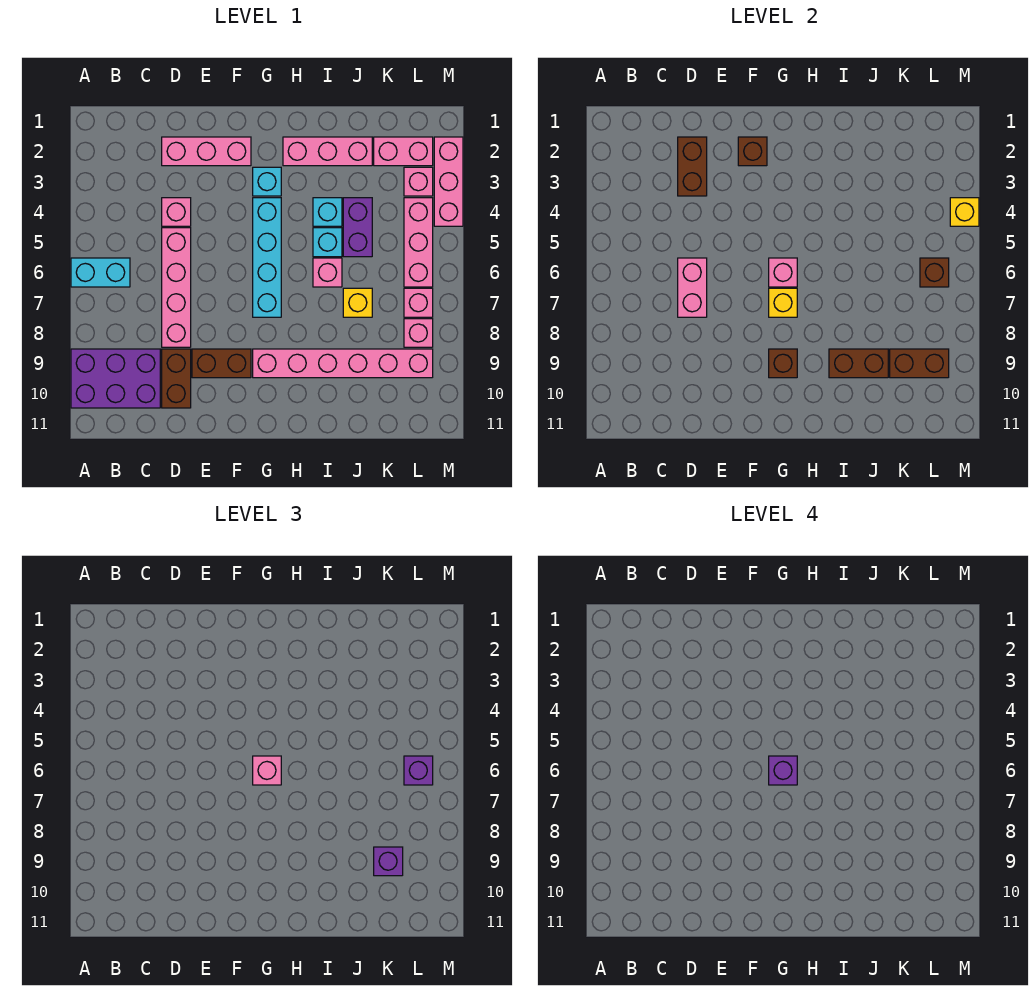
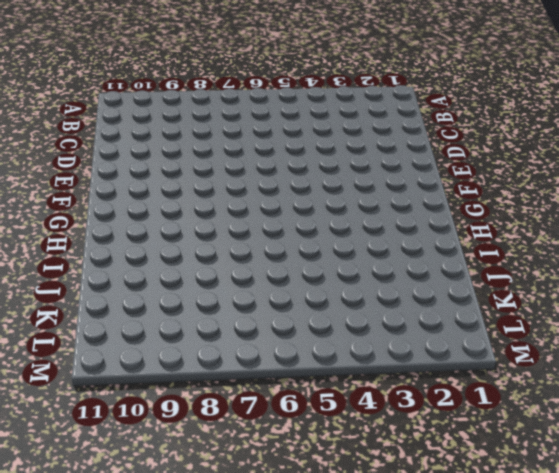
none -> cyan brick A6:B6 level 1
none -> purple brick A9:C10 level 1
none -> pink brick D2:F2 level 1
none -> pink brick D4 level 1

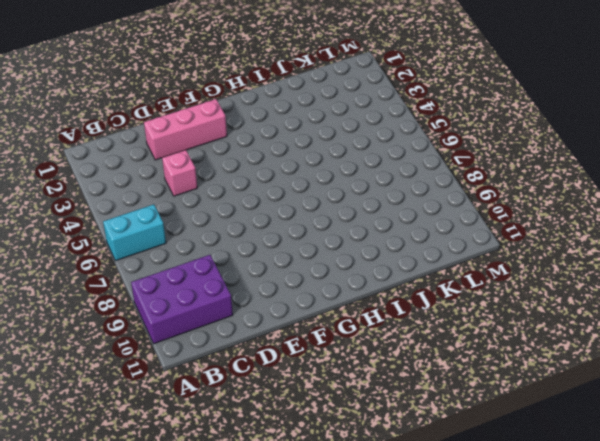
none -> pink brick D5:D8 level 1
none -> brown brick D9:D10 level 1
none -> brown brick E9:F9 level 1
none -> cyan brick G3 level 1

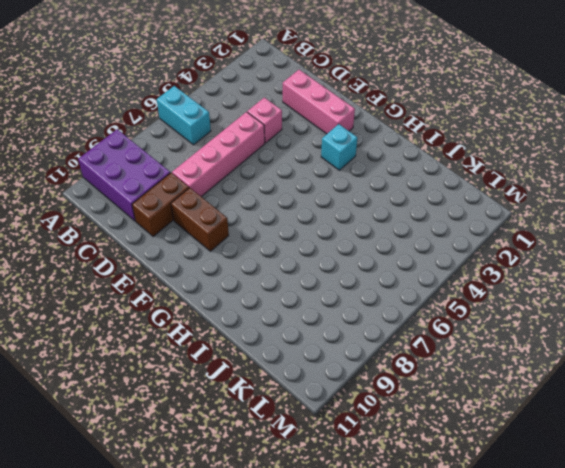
none -> cyan brick G4:G7 level 1
none -> pink brick G9:L9 level 1
none -> pink brick H2:J2 level 1
none -> cyan brick I4 level 1

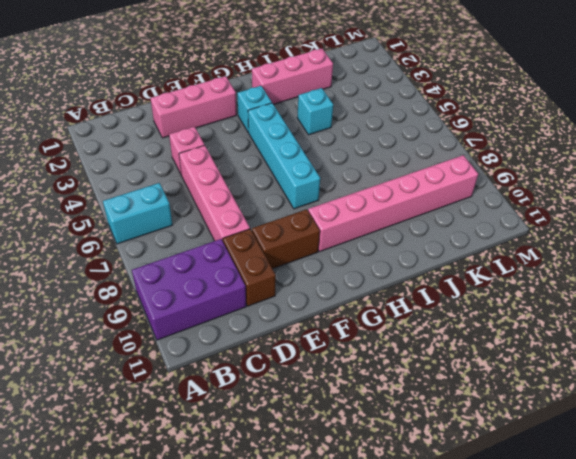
none -> cyan brick I5 level 1
none -> pink brick I6 level 1
none -> purple brick J4:J5 level 1
none -> yellow brick J7 level 1

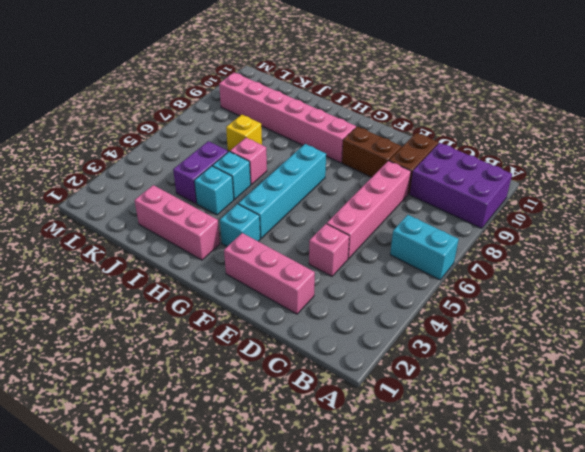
none -> pink brick K2:L2 level 1
none -> pink brick L3 level 1
none -> pink brick L4:L6 level 1
none -> pink brick L7 level 1

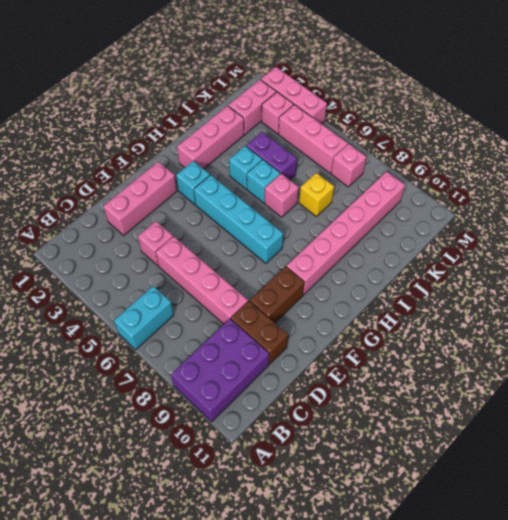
none -> pink brick L8 level 1
none -> brown brick D2:D3 level 2
none -> pink brick D6:D7 level 2
none -> brown brick F2 level 2

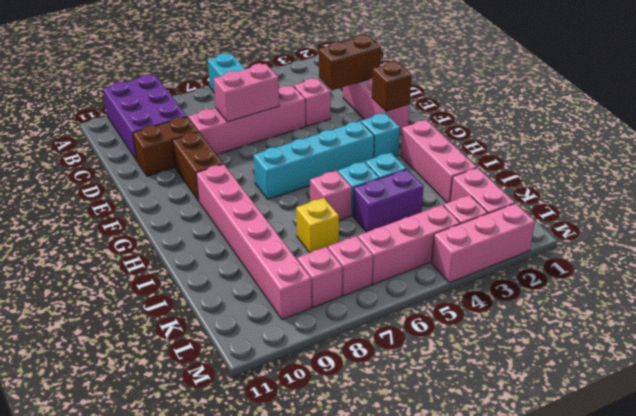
none -> pink brick G6 level 2
none -> yellow brick G7 level 2
none -> brown brick G9 level 2
none -> brown brick I9:J9 level 2

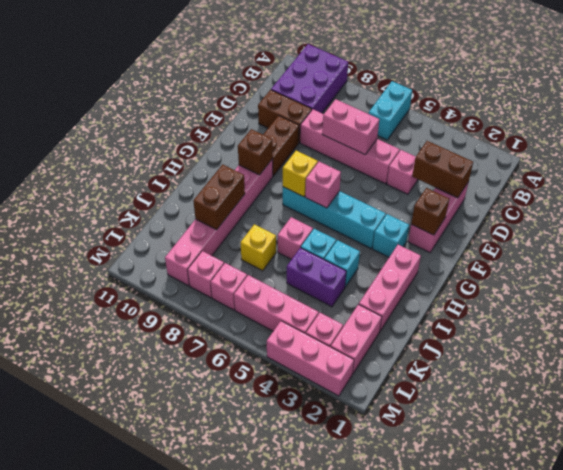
none -> brown brick K9:L9 level 2
none -> brown brick L6 level 2
none -> yellow brick M4 level 2
none -> pink brick G6 level 3

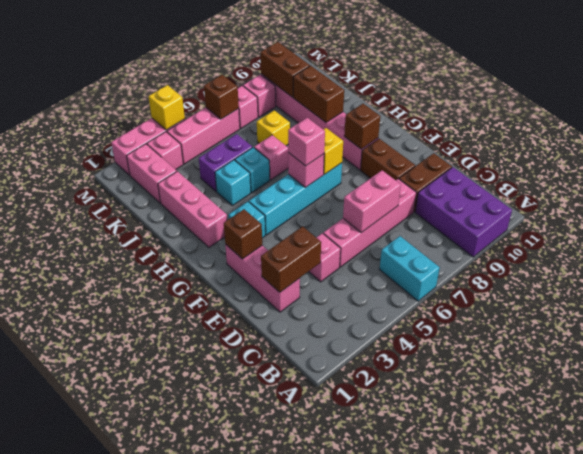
none -> purple brick K9 level 3
none -> purple brick L6 level 3
none -> purple brick G6 level 4

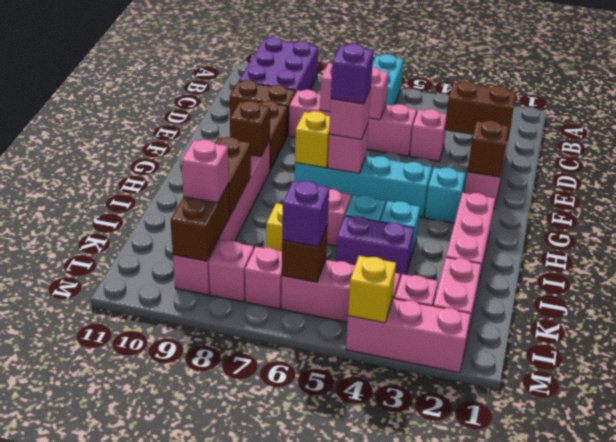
pink brick K9 level 3 -> purple brick K9 level 3

